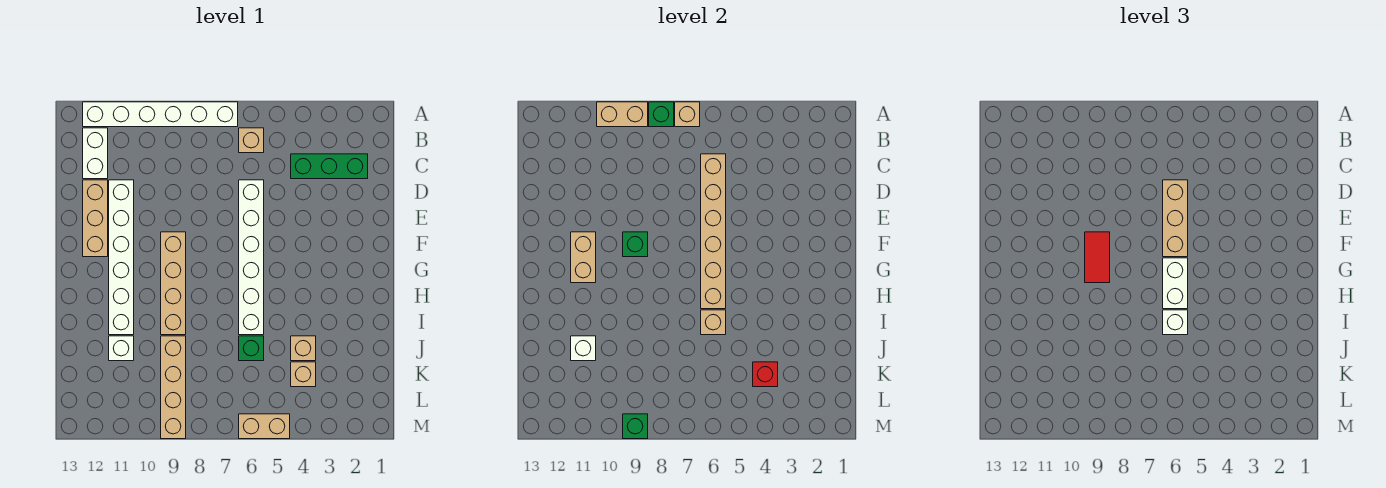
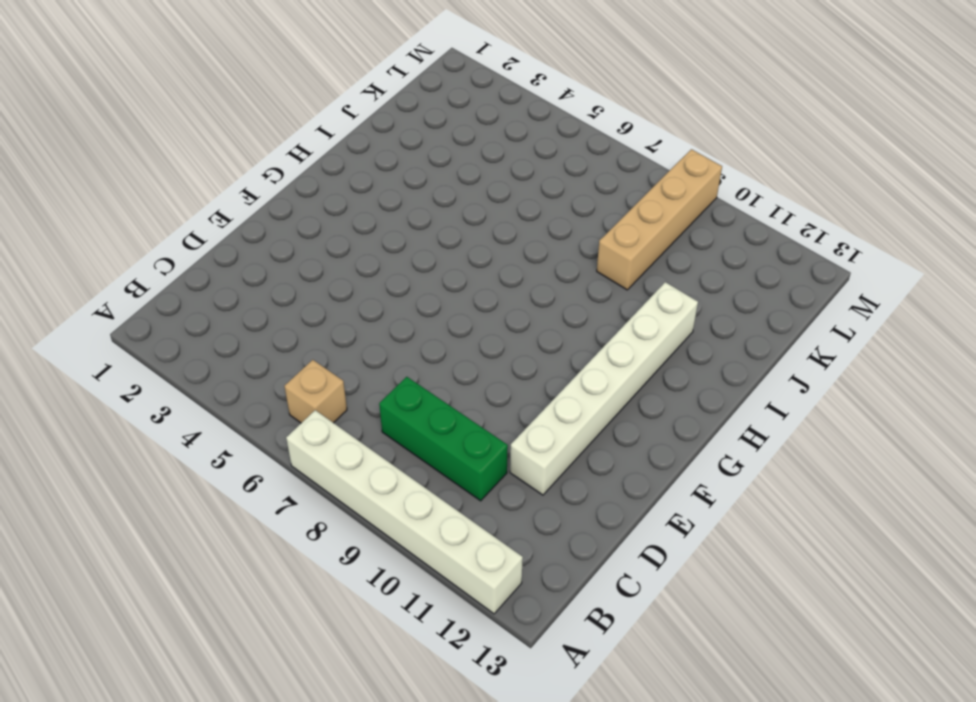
green brick C8:C10 level 1 -> green brick C2:C4 level 1
none -> white brick B12:C12 level 1
none -> white brick D6:I6 level 1
none -> tan brick D12:F12 level 1

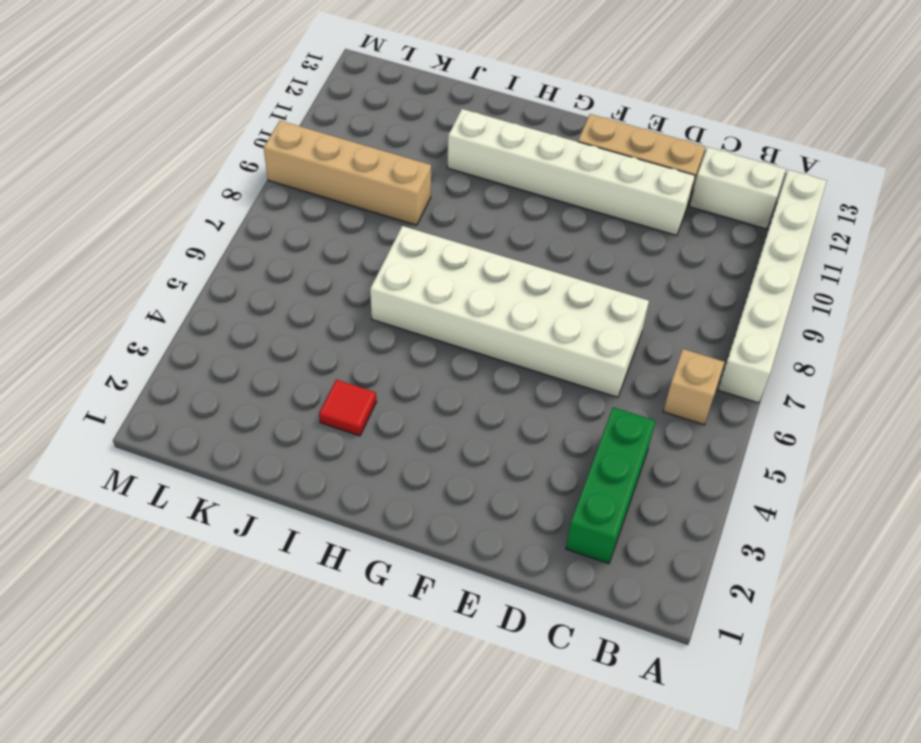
white brick D6:I7 level 1 -> white brick D6:I6 level 1
red tile I3 level 1 -> none
none -> tan brick F9:I9 level 1
none -> tan brick J4 level 1
none -> green brick J6 level 1

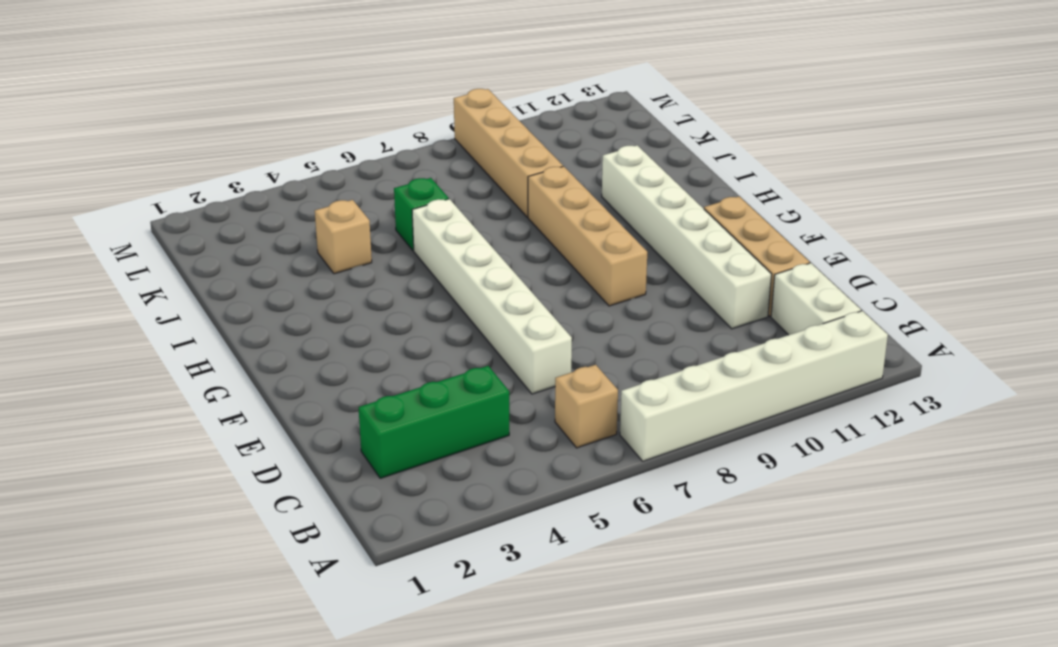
none -> white brick J11 level 1
none -> tan brick K4 level 1
none -> tan brick M5:M6 level 1

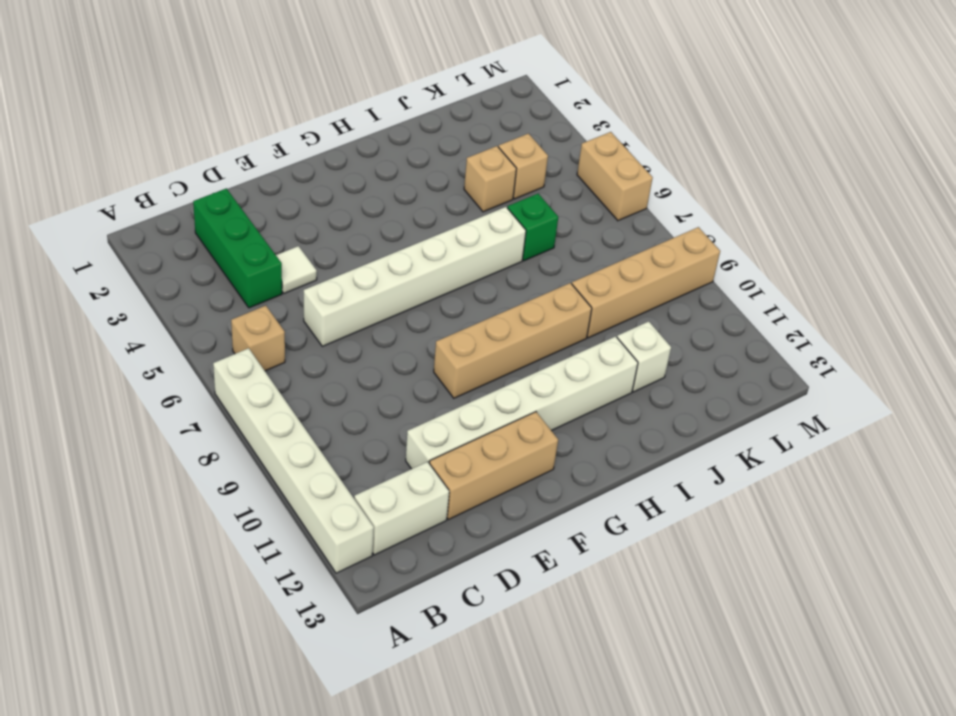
white tile D4 level 1 -> none
none -> tan brick A7 level 2
none -> green brick A8 level 2
none -> tan brick A9:A10 level 2

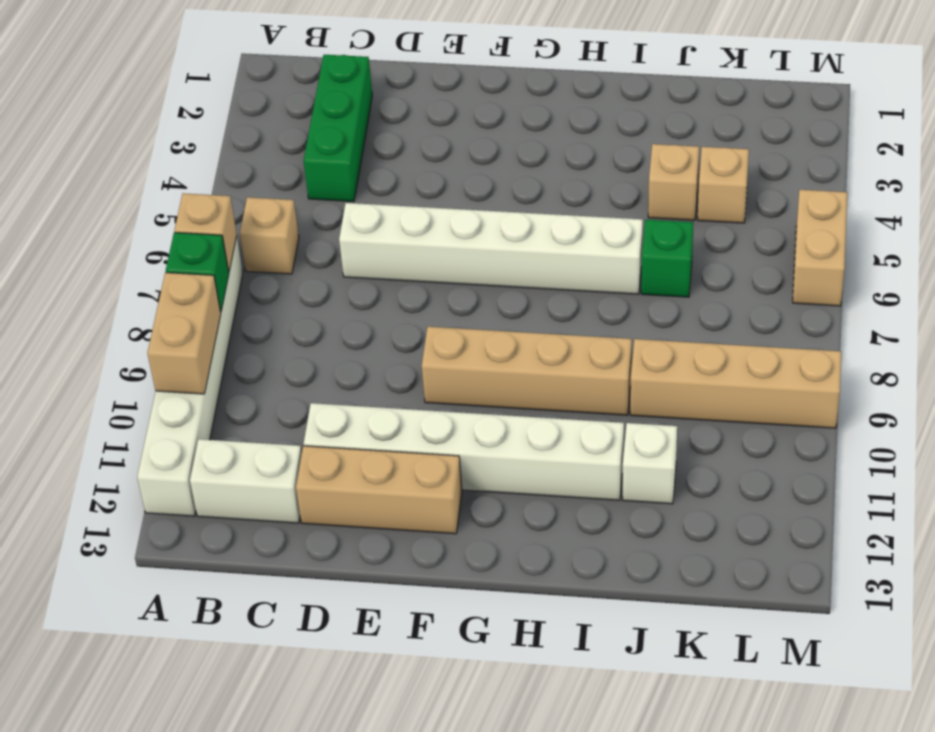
none -> tan brick C6:H6 level 2
none -> green brick F9 level 2
none -> tan brick F11:G11 level 2

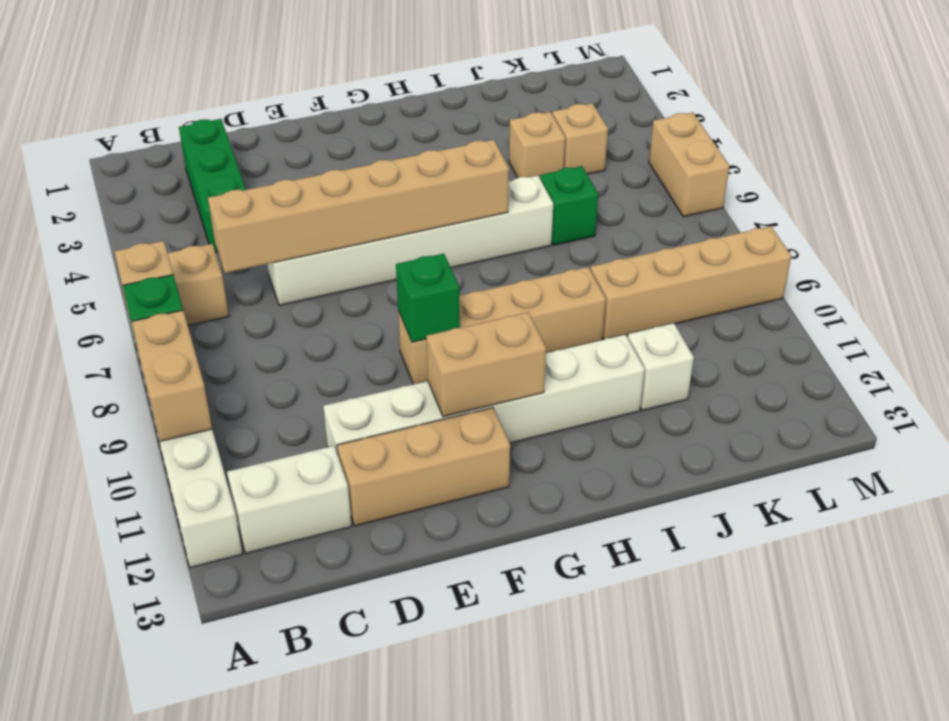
none -> tan brick I6 level 2
none -> white brick J11 level 2
none -> red brick K4 level 2

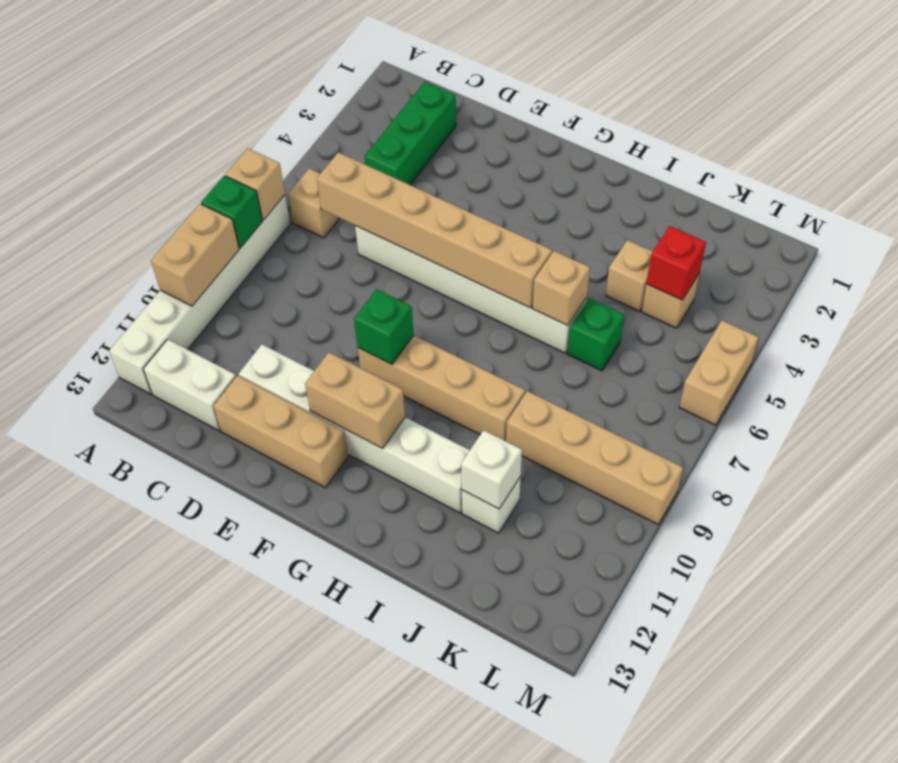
none -> green brick M9 level 2
none -> tan brick D6:F6 level 3
none -> red tile F9:G9 level 3

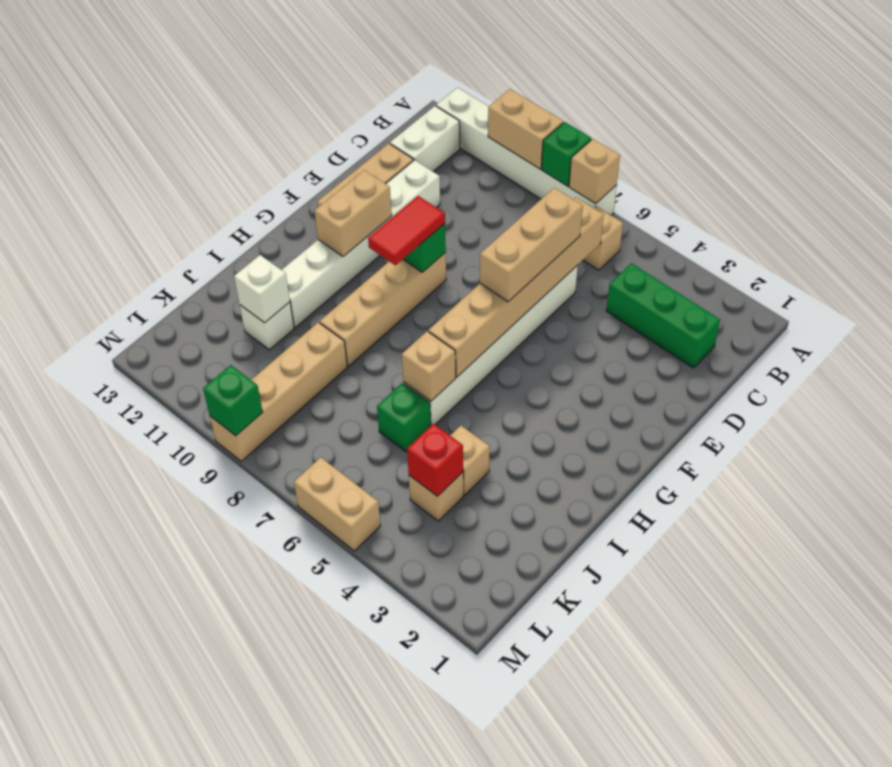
none -> white brick G6:H6 level 3
none -> white brick I6 level 3

